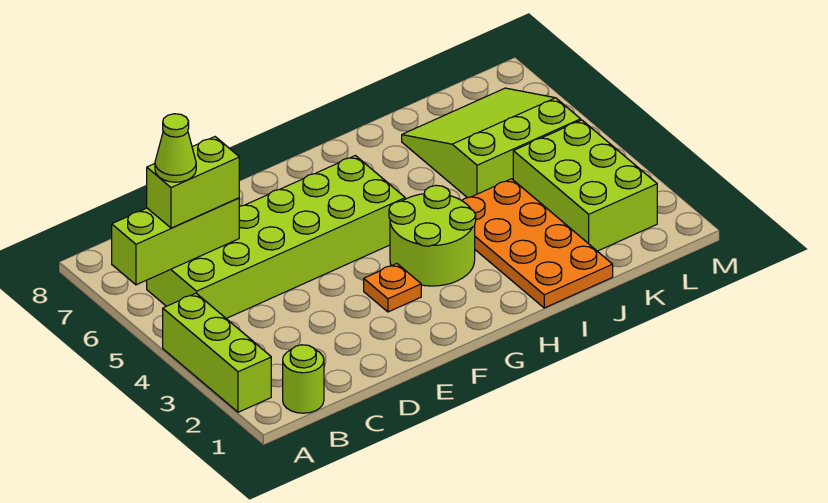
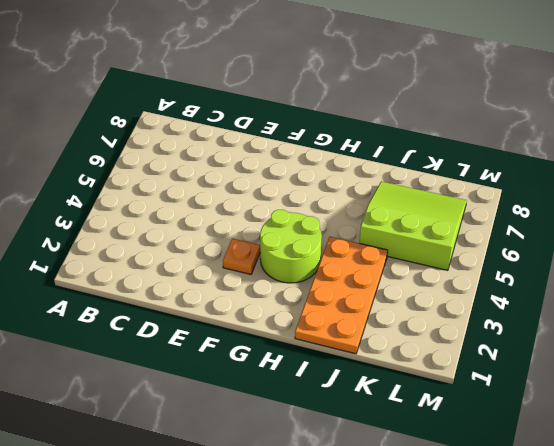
none -> lime brick A2:A4 level 1
none -> lime round brick B1 level 1

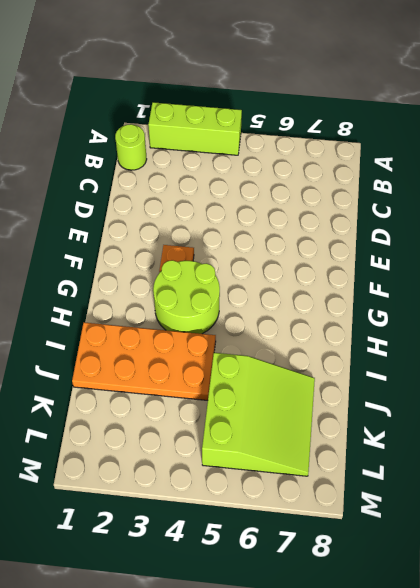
none -> lime brick B5:G6 level 1
none -> lime brick K2:L4 level 1

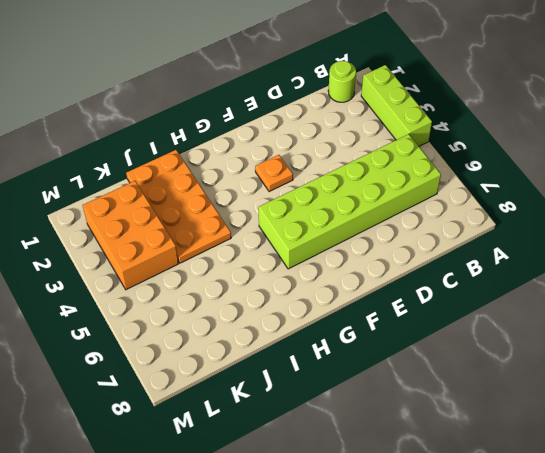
orange brick K2:L4 level 1 -> lime brick K2:L4 level 1
none -> lime round brick G3:H4 level 1
none -> lime slope J5:L7 level 1 top 5

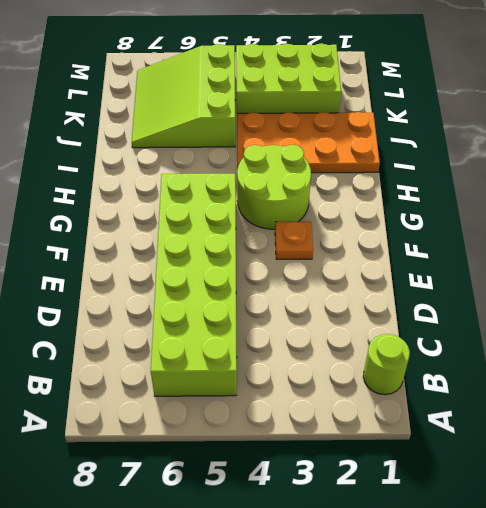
none -> lime brick A2:A4 level 1
none -> lime brick A6:C6 level 2

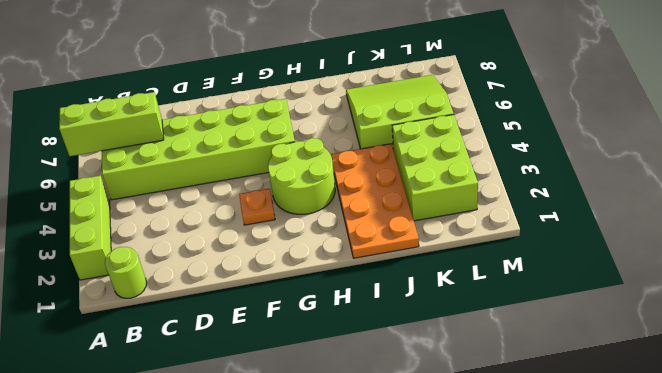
none -> lime brick B6:C6 level 3
none -> lime cone B6 level 4

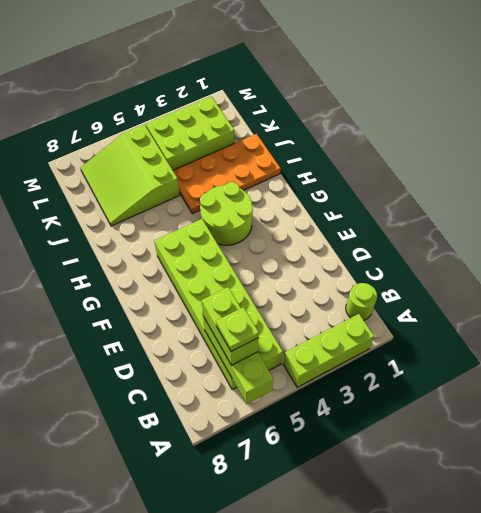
lime plate B6 level 4 -> lime cone B6 level 4
none -> orange plate F3 level 1

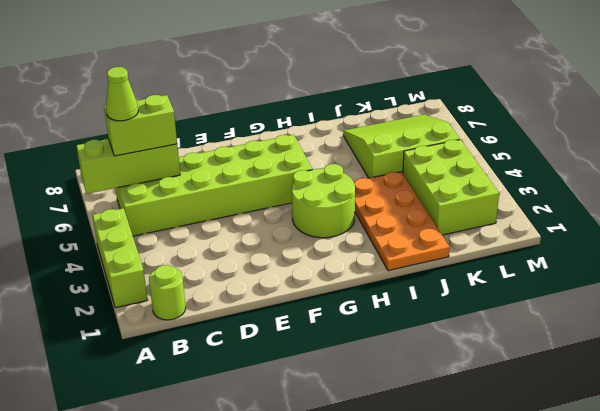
none -> orange plate F3 level 1

